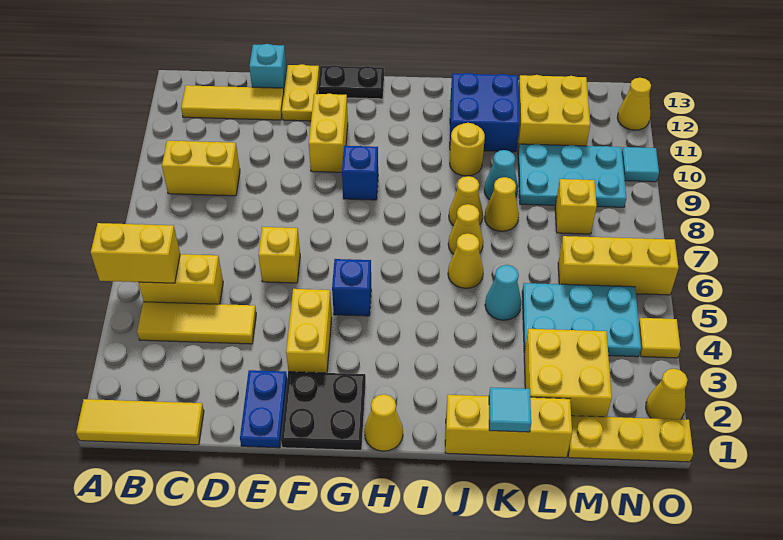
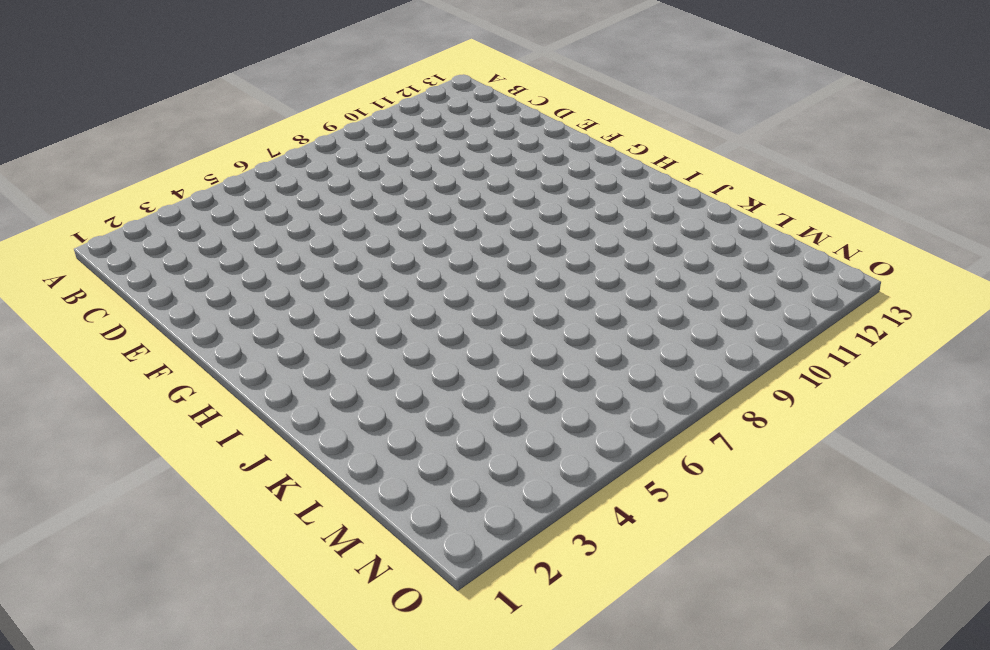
none -> yellow tile A1:C1 level 1
none -> yellow tile B4:D4 level 1
none -> yellow brick B5:C5 level 1
none -> yellow brick B9:C9 level 1

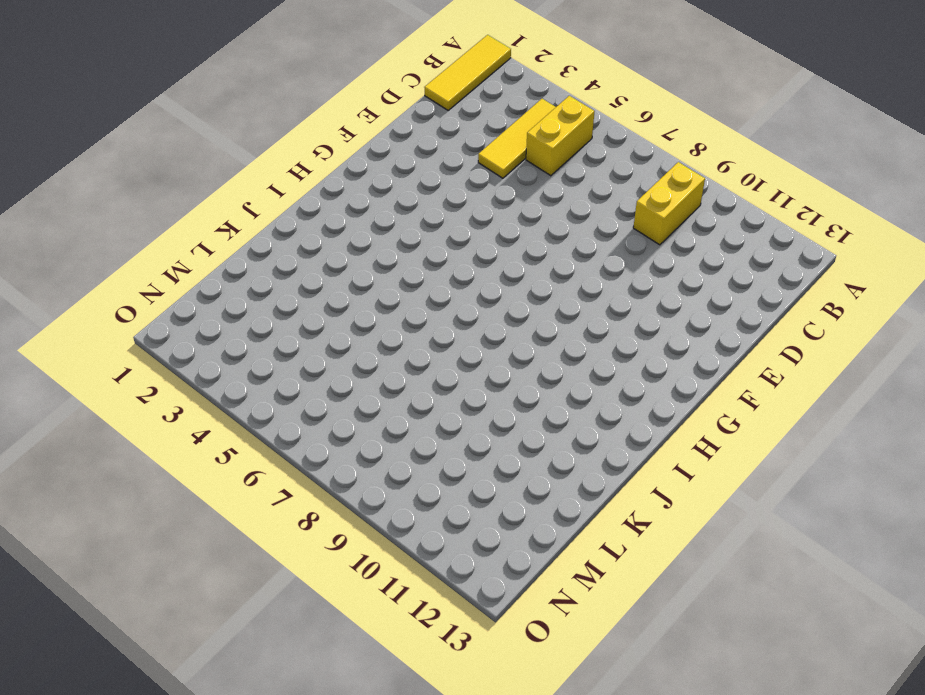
none -> yellow tile B12:D12 level 1
none -> cyan brick D13 level 1
none -> blue plate E1:E2 level 1
none -> yellow brick E6 level 1

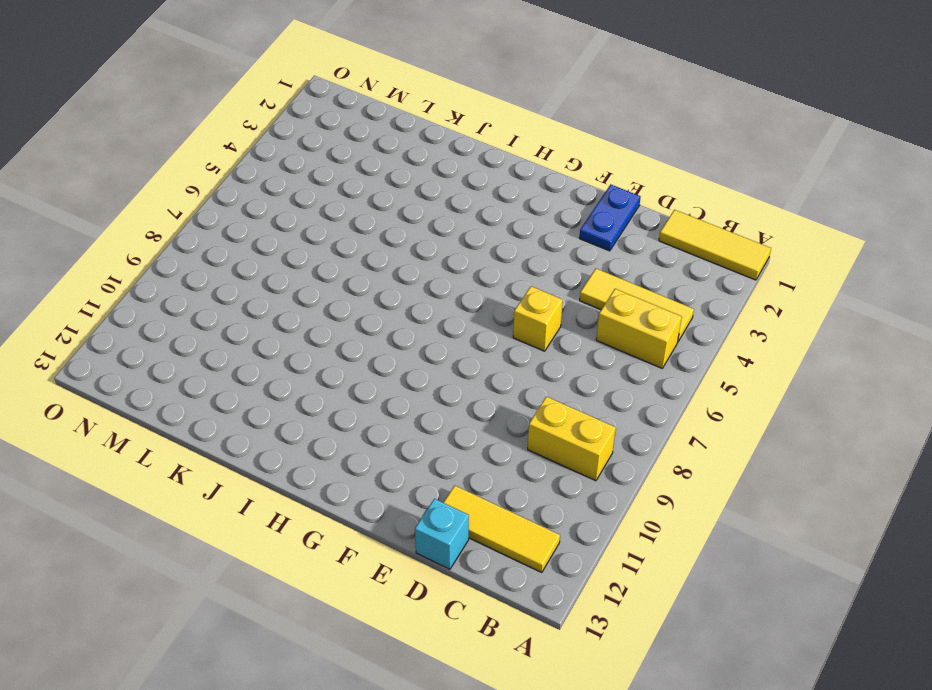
none -> yellow plate E12:E13 level 1
none -> black plate F1:G2 level 1
none -> yellow brick F3:F4 level 1
none -> yellow brick F10:F11 level 1

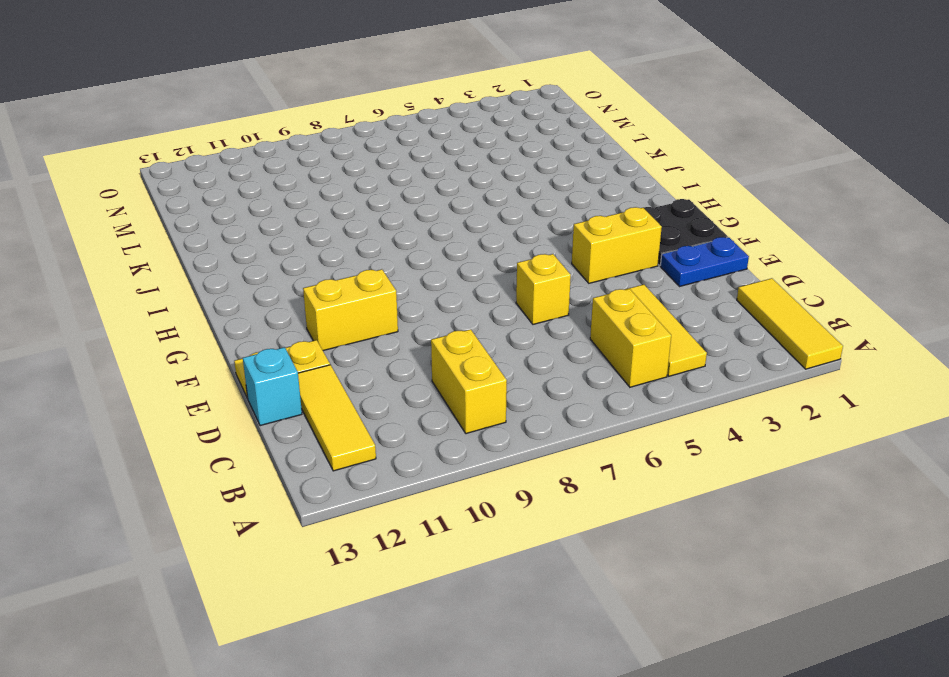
none -> black plate F13:G13 level 1
none -> blue brick G5 level 1
none -> blue brick G9 level 1
none -> yellow cone H1 level 1

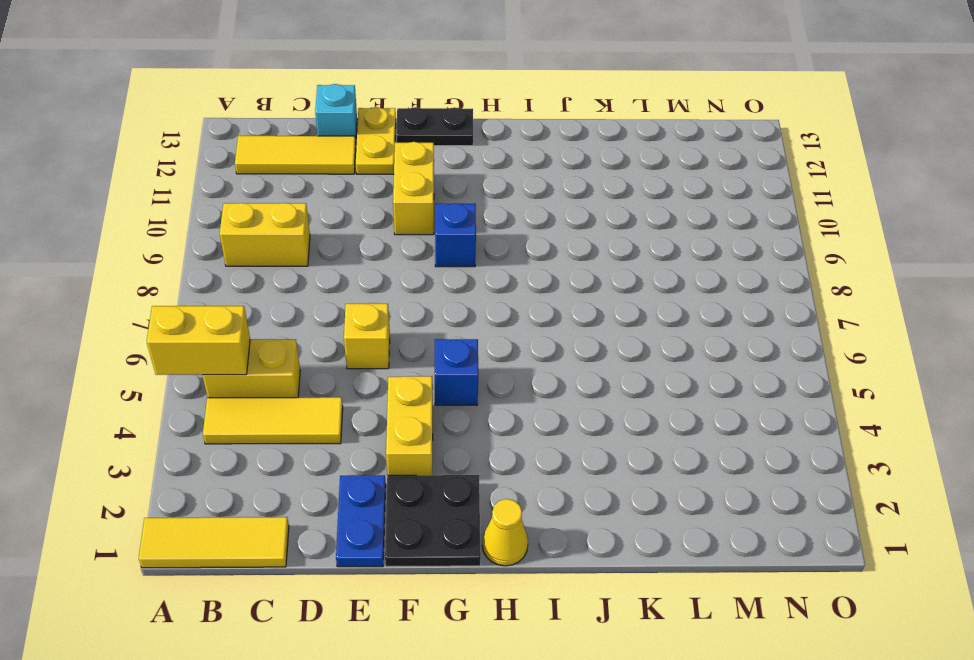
none -> yellow brick J1:L1 level 1
none -> yellow cone J6 level 1
none -> yellow cone J7 level 1
none -> yellow cone J8 level 1

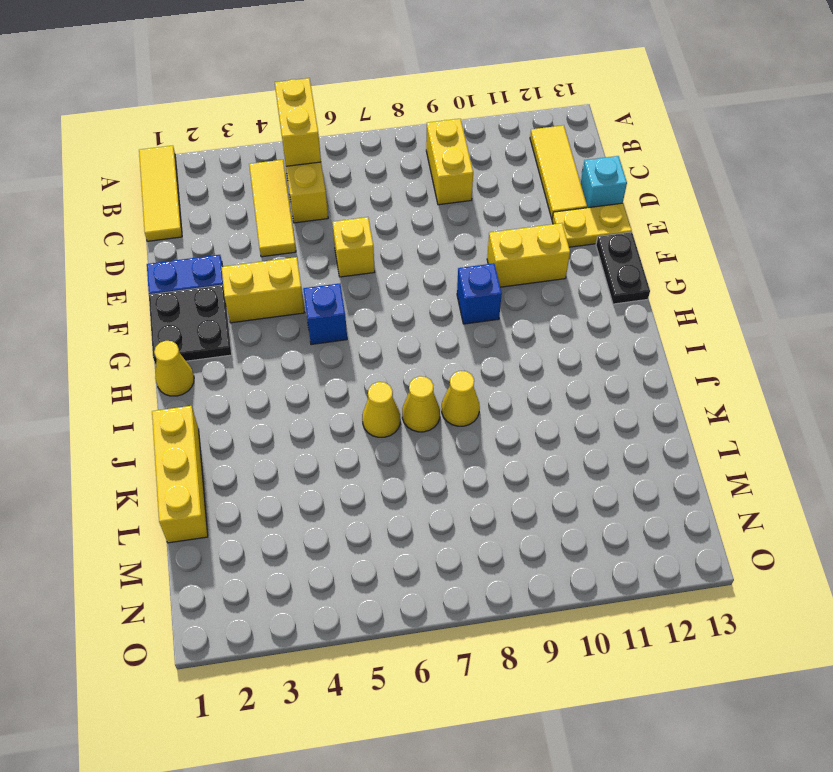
none -> yellow round brick J10 level 1
none -> blue brick J11:K12 level 1
none -> cyan cone K5 level 1
none -> yellow cone K8 level 1

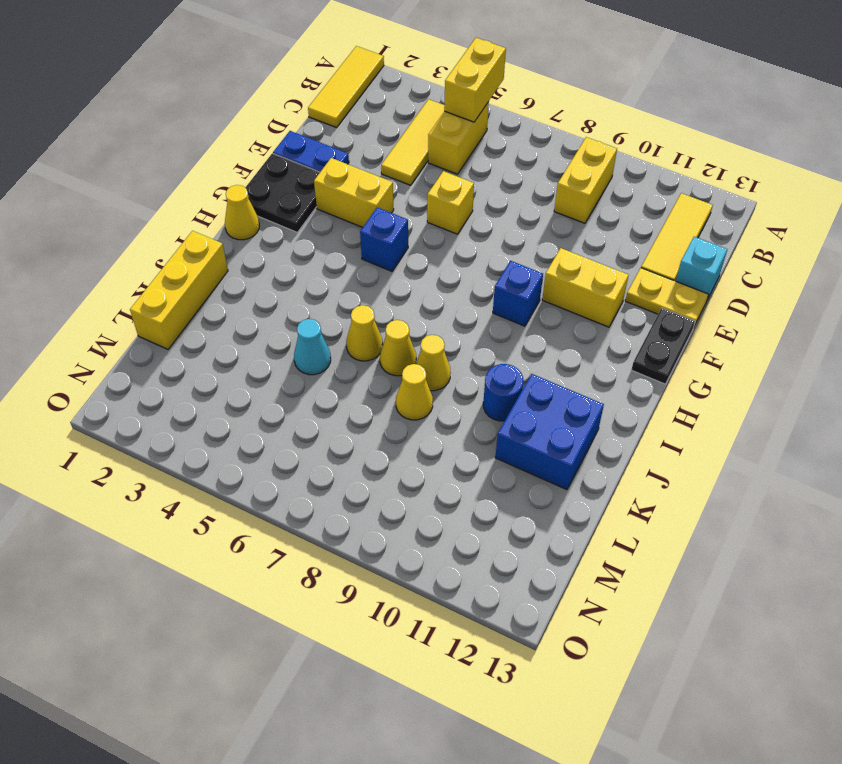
blue round brick J10 level 1 -> yellow round brick J10 level 1
none -> cyan cone K9 level 1
none -> yellow brick L2:M3 level 1
none -> cyan plate L4:N5 level 1
none -> cyan plate L9:N10 level 1

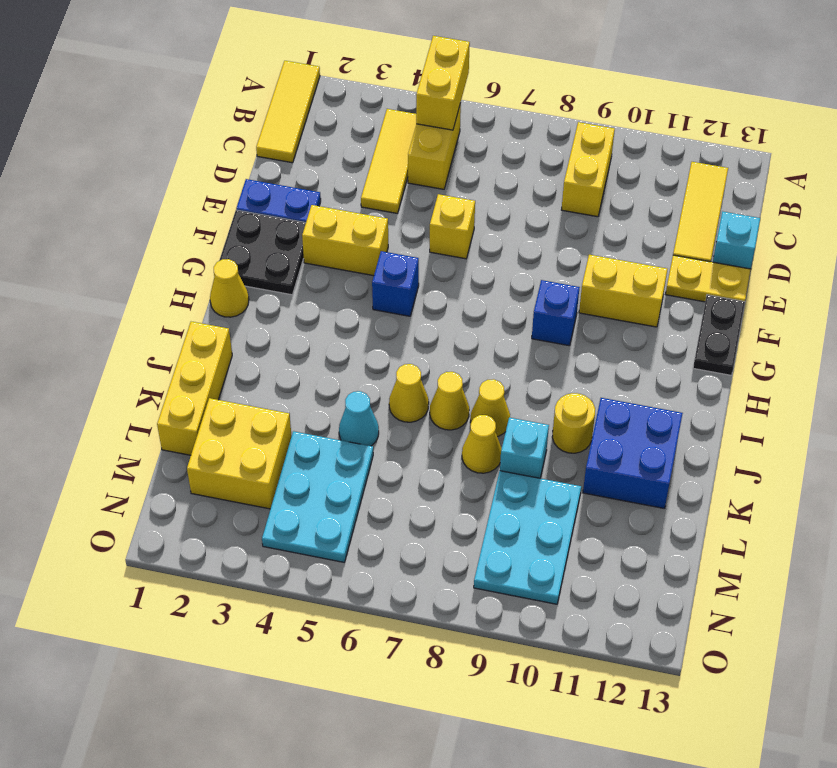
cyan brick K9 level 1 -> cyan cone K9 level 1
none -> yellow brick L11:M12 level 1
none -> yellow plate M1:O1 level 1
none -> yellow brick M6:O6 level 1
none -> yellow brick M8 level 1

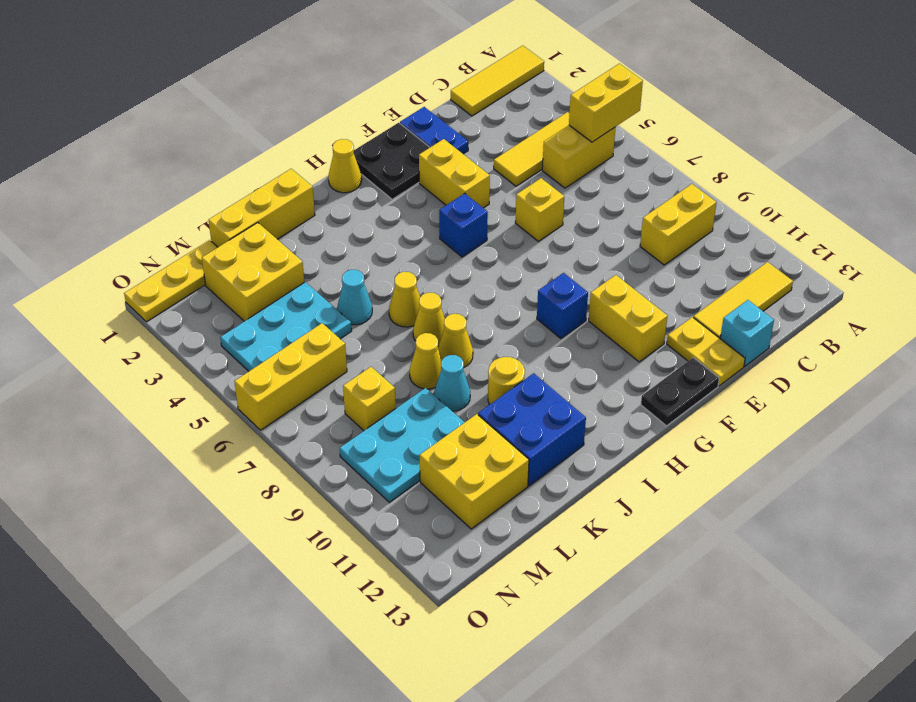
none -> yellow cone O2 level 1
none -> yellow tile O4 level 1
none -> cyan tile O10 level 1
none -> yellow cone O12 level 1

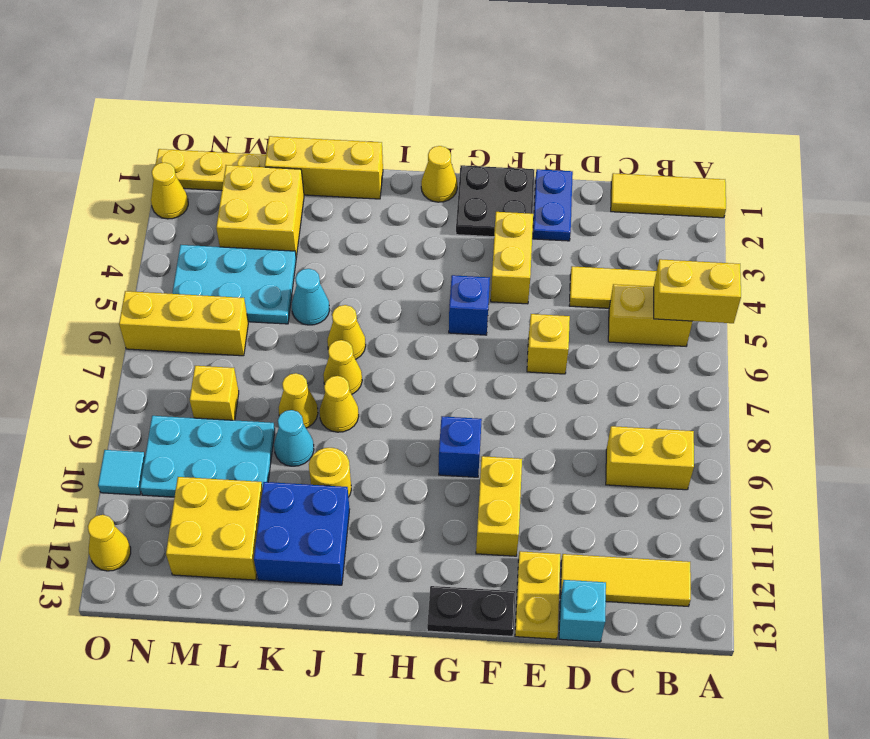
none -> yellow tile O4 level 1
none -> cyan tile K1 level 2

